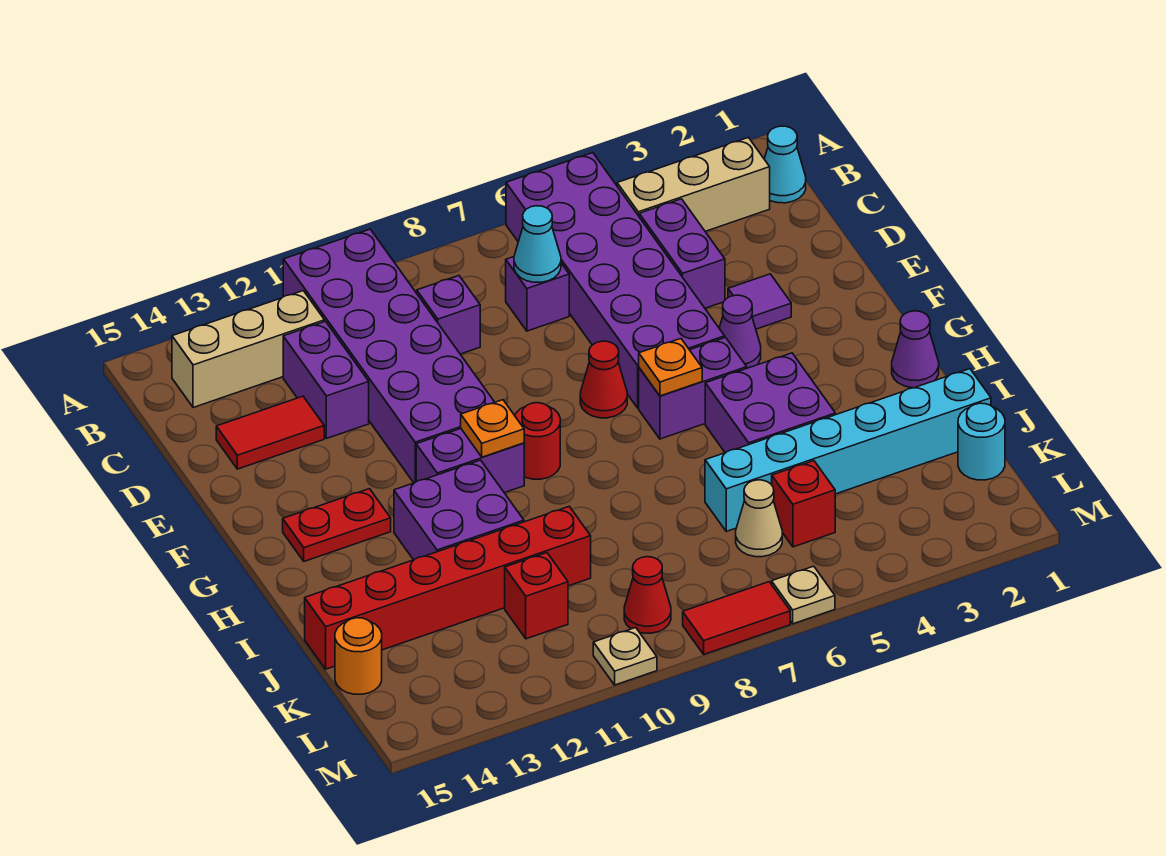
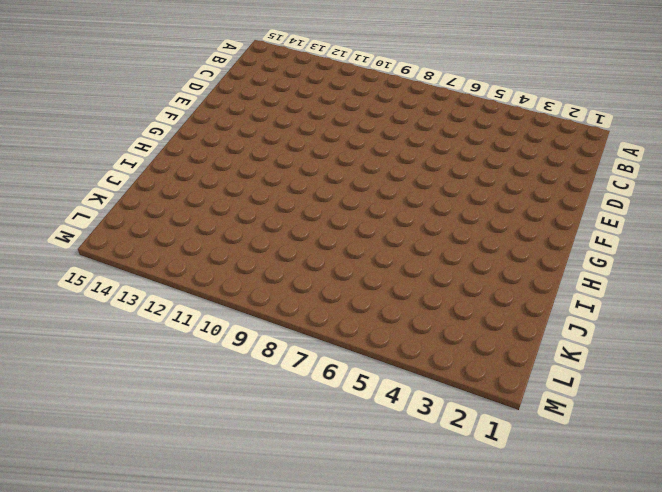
none -> purple brick A5:F6 level 1
none -> purple brick A10:F11 level 1
none -> cyan cone B1 level 1
none -> tan brick B2:B4 level 1

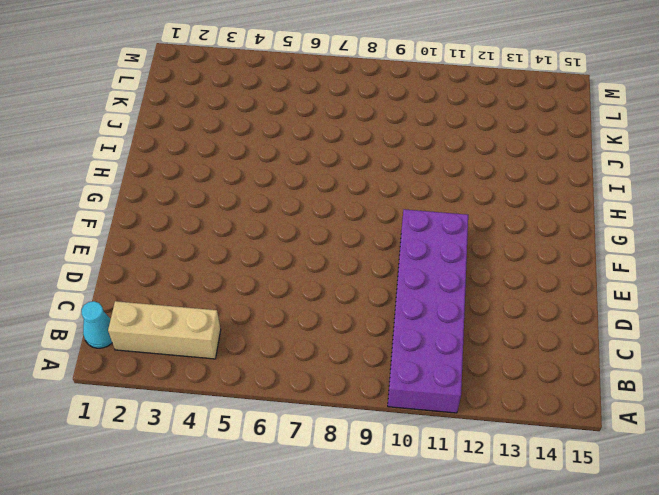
none -> purple brick A5:F6 level 1
none -> tan brick B12:B14 level 1
none -> purple brick C4:D4 level 1
none -> purple brick C7 level 1

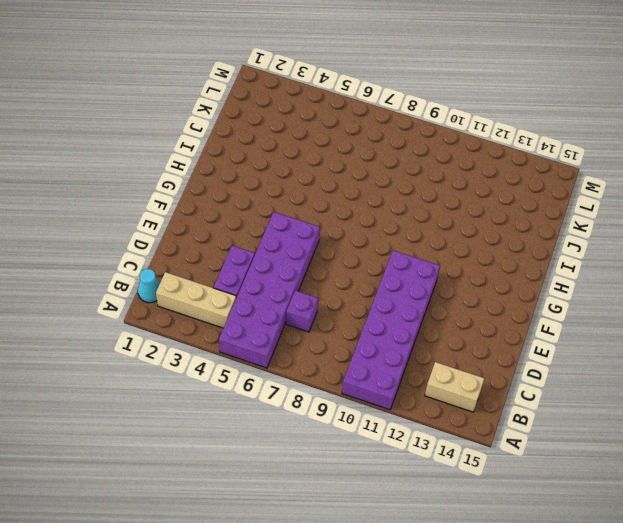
tan brick B13:B14 level 1 -> tan brick B12:B14 level 1
none -> purple brick C9 level 1
none -> purple brick C12:D12 level 1
none -> red tile D13:D14 level 1
none -> purple tile E3 level 1

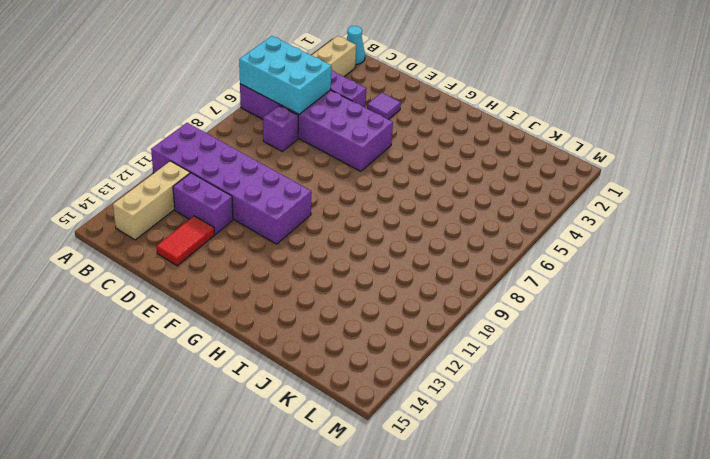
cyan brick A5:C6 level 2 -> none
none -> purple brick C9 level 1
none -> purple cone F4 level 1
none -> red cone F7 level 1
none -> purple brick G5:G6 level 1

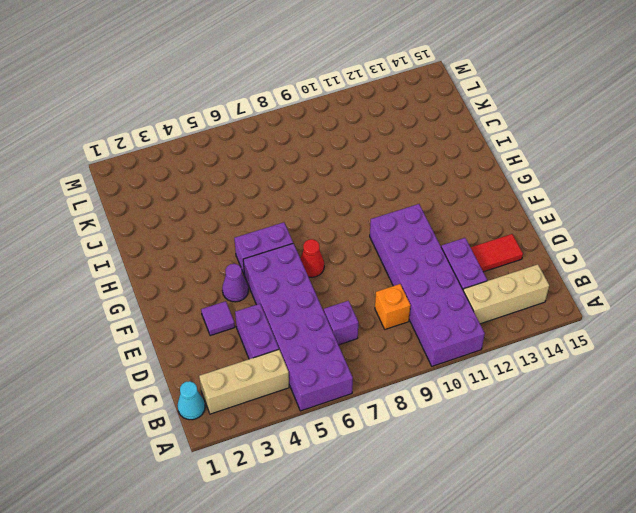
orange brick C9 level 1 -> purple brick C9 level 1
none -> red round brick G9 level 1
none -> purple brick G10:G11 level 1
none -> red plate G13:G14 level 1
none -> purple cone H1 level 1

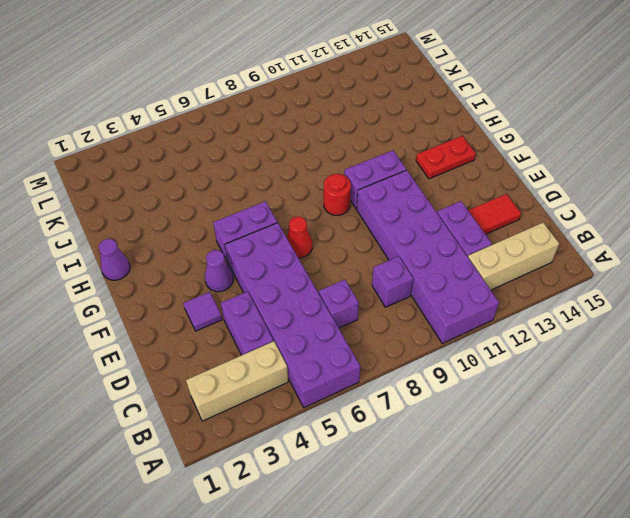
none -> cyan cone B1 level 1
none -> purple brick H4:I5 level 1
none -> purple brick H11:I12 level 1
none -> cyan brick J1:J6 level 1

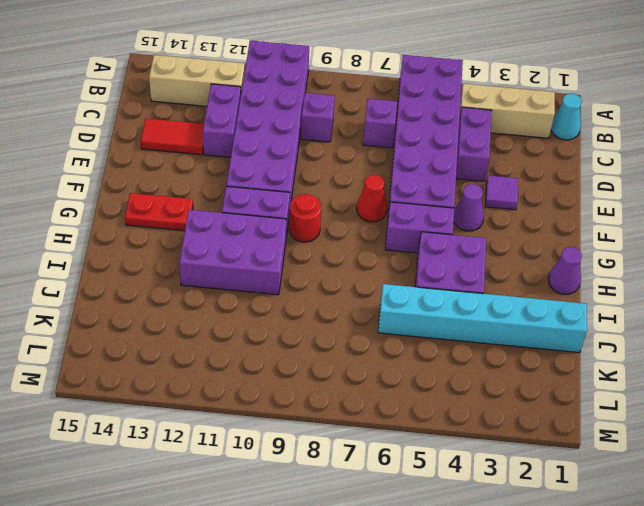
purple brick H10:I12 level 1 -> purple brick H11:I12 level 1
none -> red brick J10:J15 level 1
none -> cyan round brick K1 level 1
none -> red brick K5 level 1
none -> tan cone K6 level 1

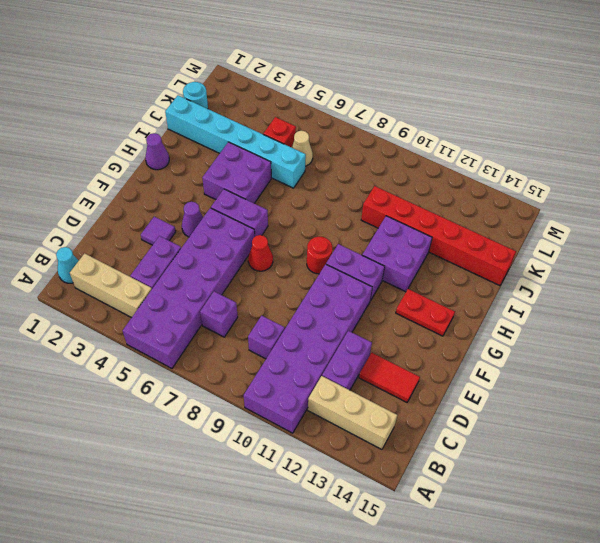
none -> red brick K11 level 1
none -> orange round brick K15 level 1
none -> red cone L9 level 1
none -> tan plate M6 level 1

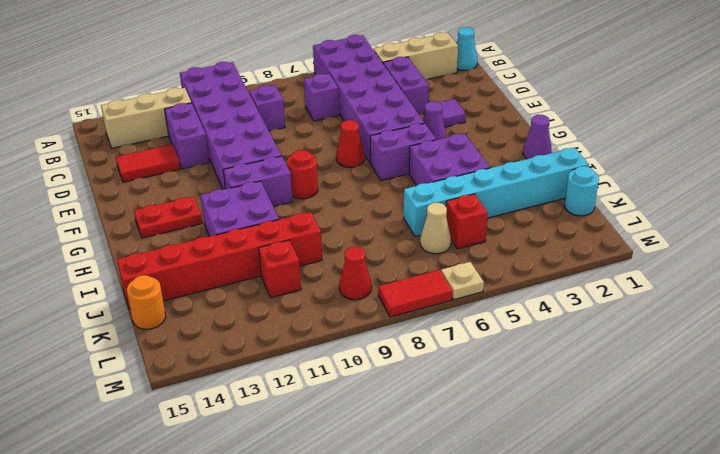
none -> tan plate M10 level 1
none -> cyan cone C7 level 2
none -> orange plate G6 level 2
none -> orange plate G10 level 2

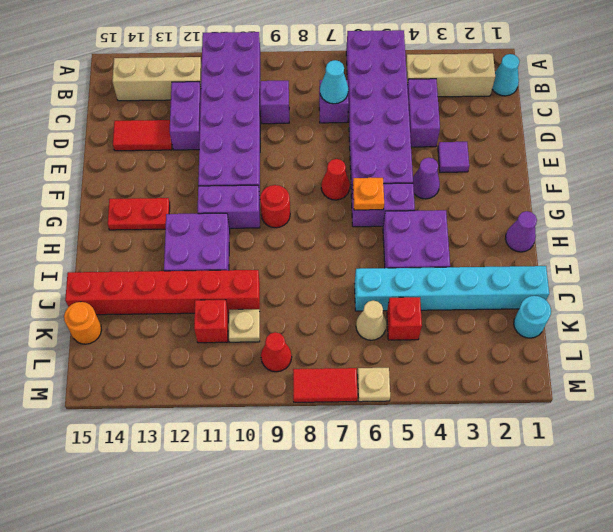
tan plate K10 level 1 -> tan plate M10 level 1
none -> orange plate G10 level 2

